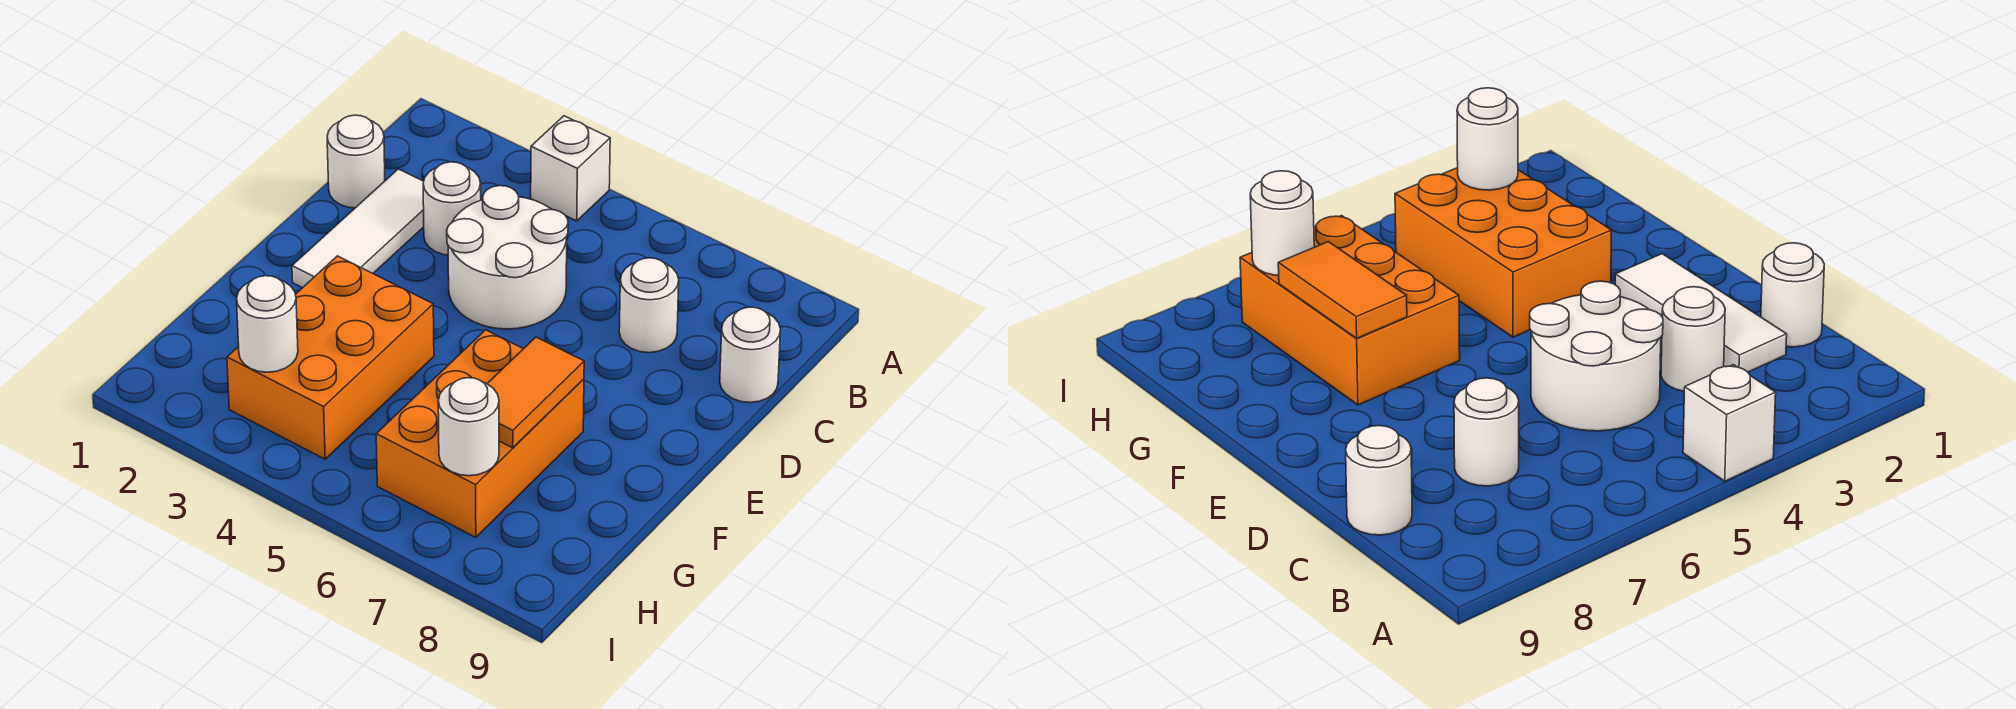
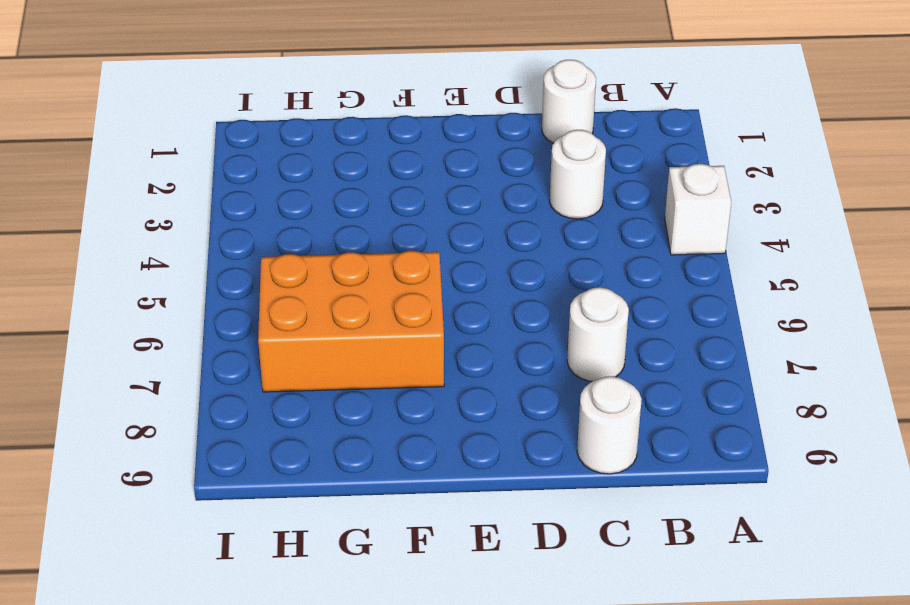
none -> white tile C2:E2 level 1
none -> white round brick C4:D5 level 1
none -> orange brick F3:H4 level 1

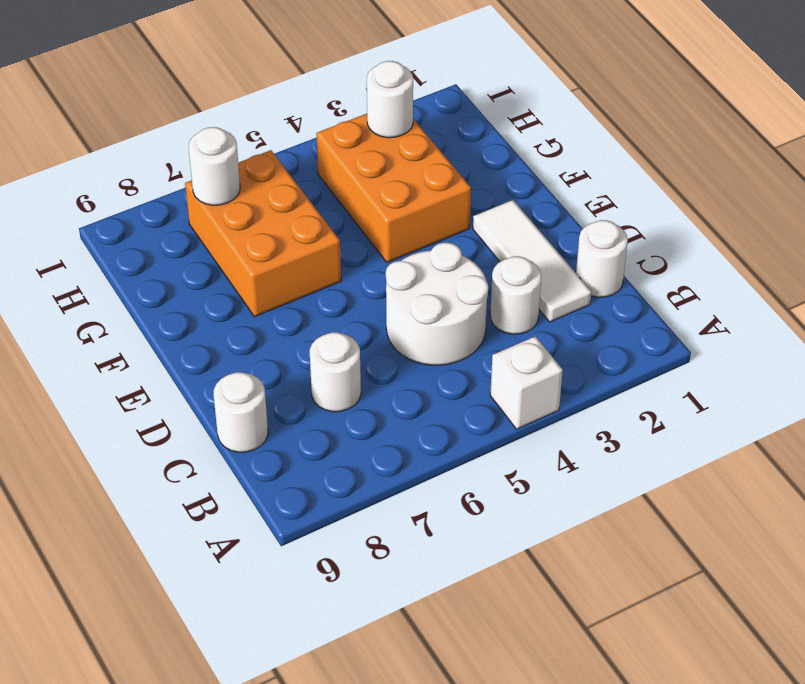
none -> orange tile F7:G7 level 2

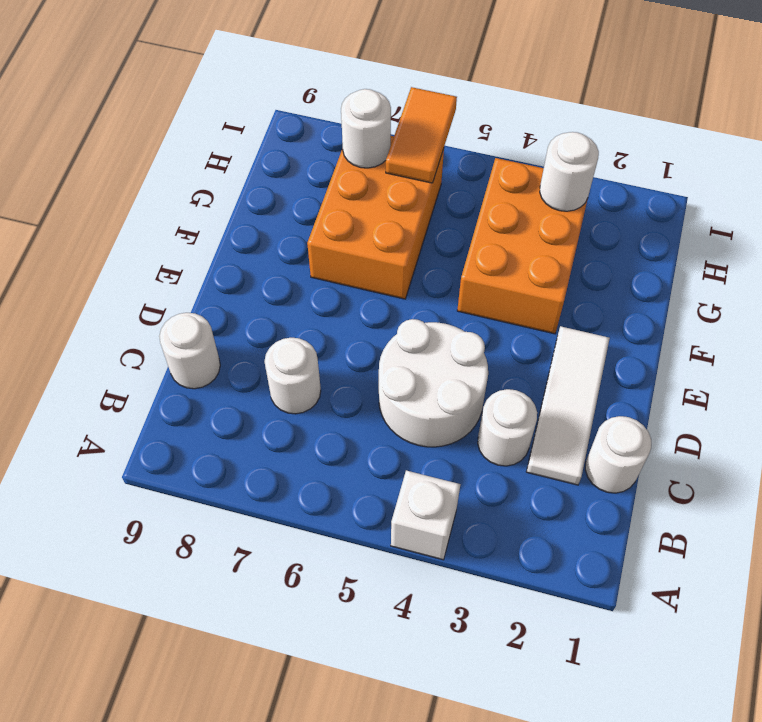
orange tile H6:I6 level 2 -> orange tile F7:G7 level 2

